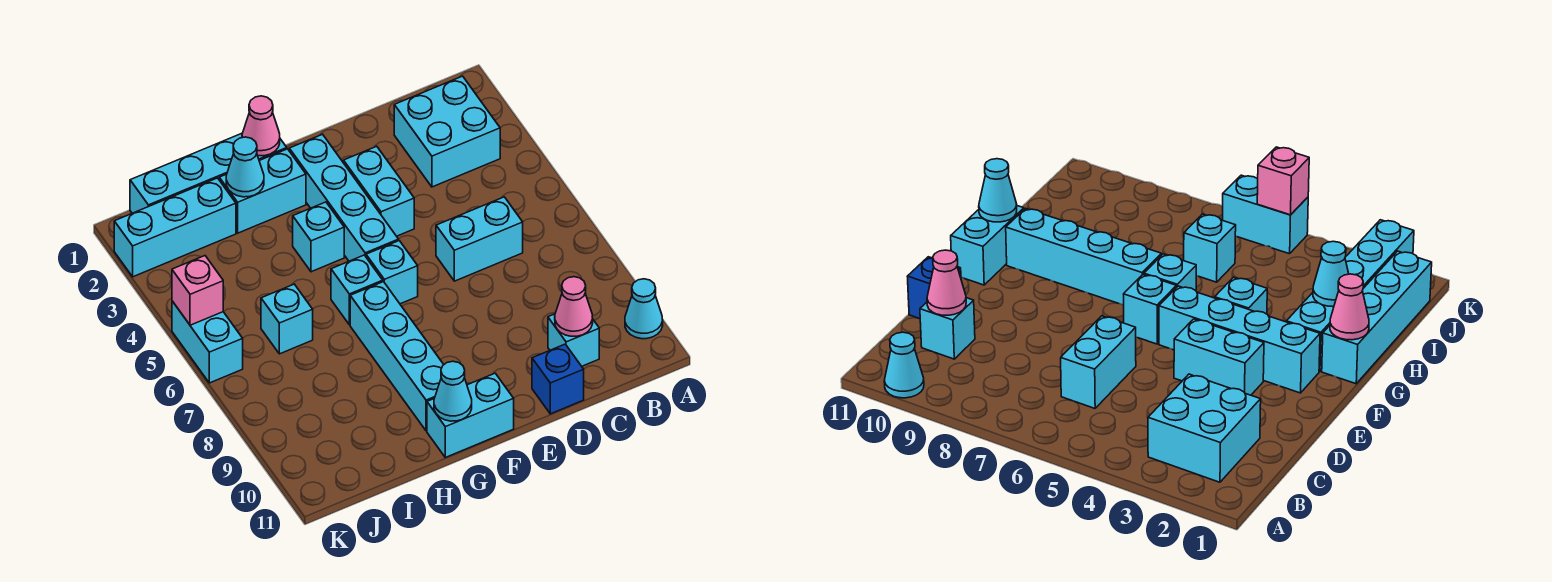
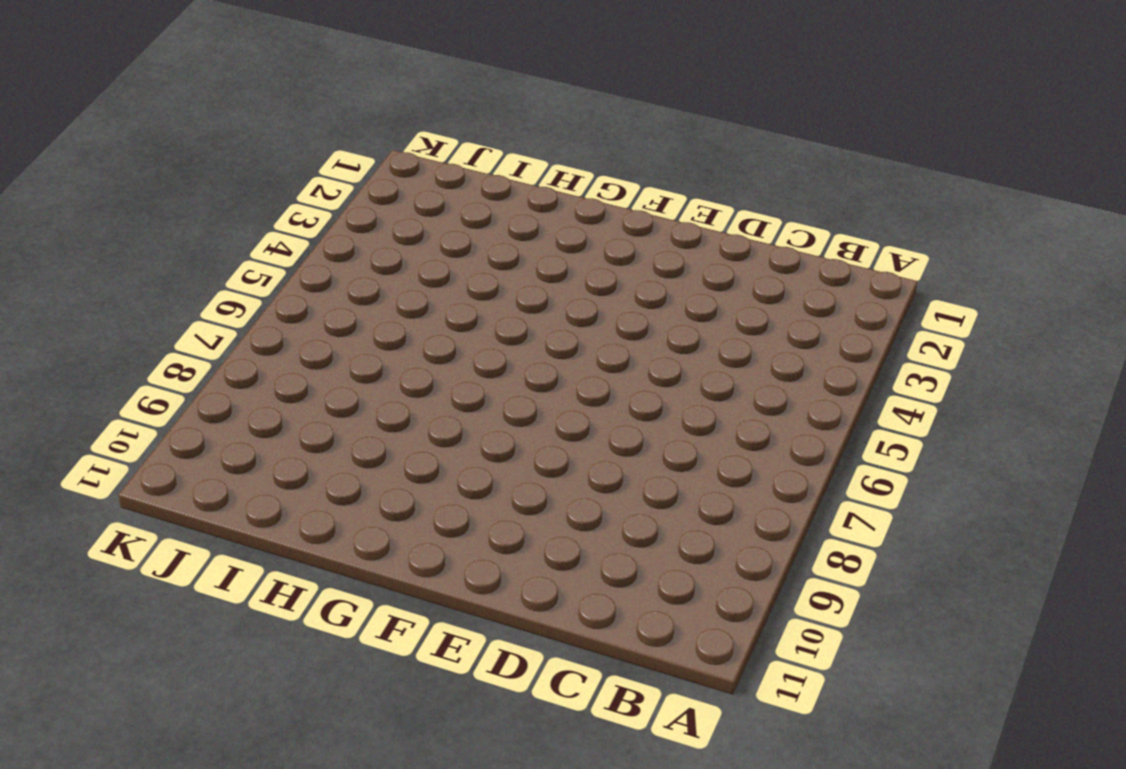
none -> cyan cone A10 level 1
none -> cyan brick B2:C3 level 1
none -> cyan brick C6:D6 level 1

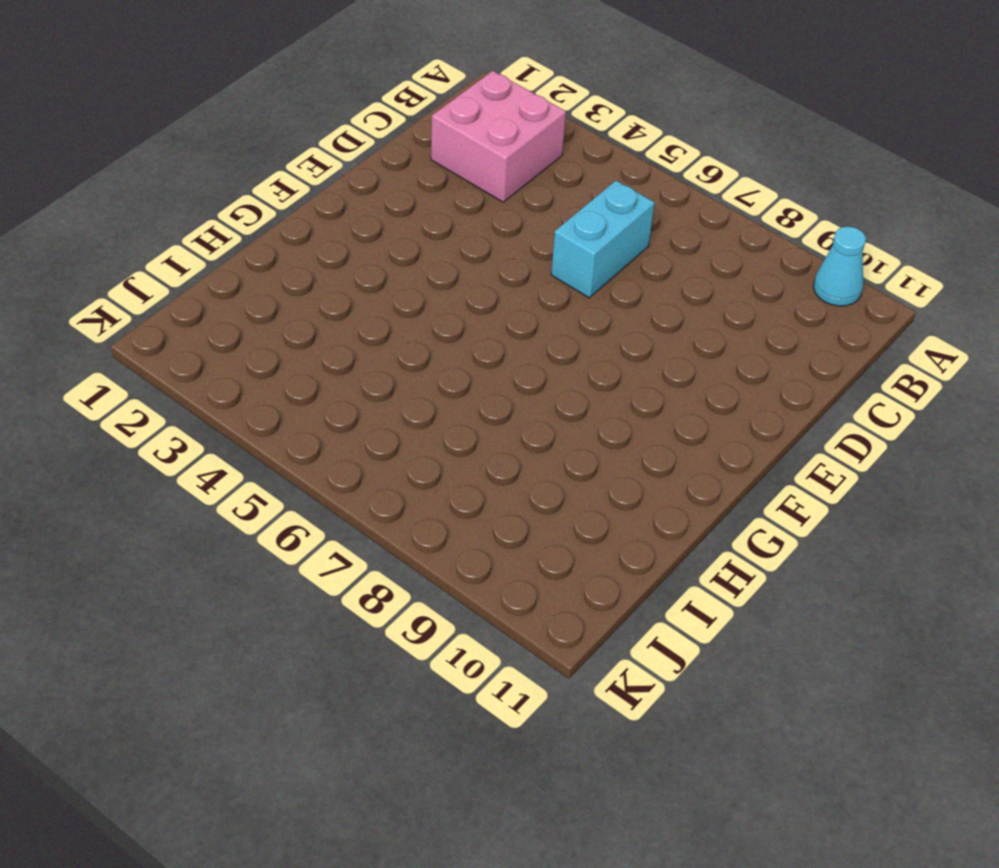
pink brick B2:C3 level 1 -> cyan brick B2:C3 level 1
none -> cyan brick C10 level 1
none -> blue brick D11 level 1
none -> cyan brick E3:E4 level 1

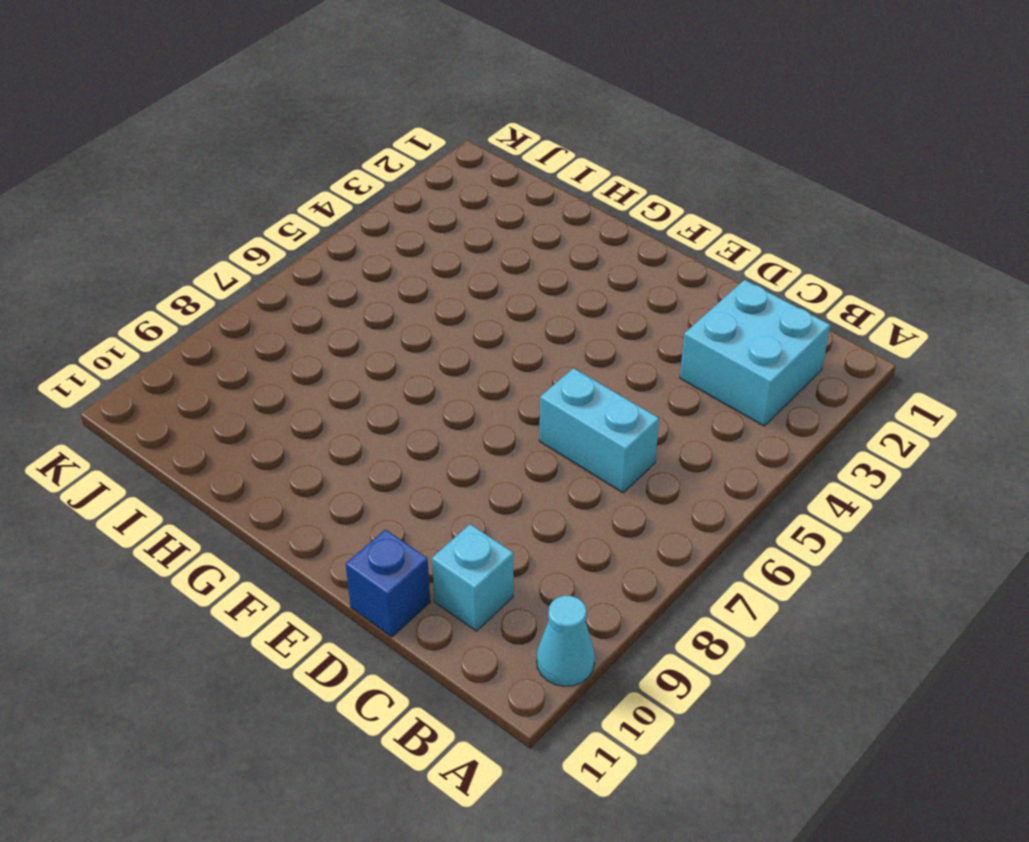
none -> cyan brick E3:E4 level 1
none -> cyan brick F2:F5 level 1
none -> cyan brick F6 level 1

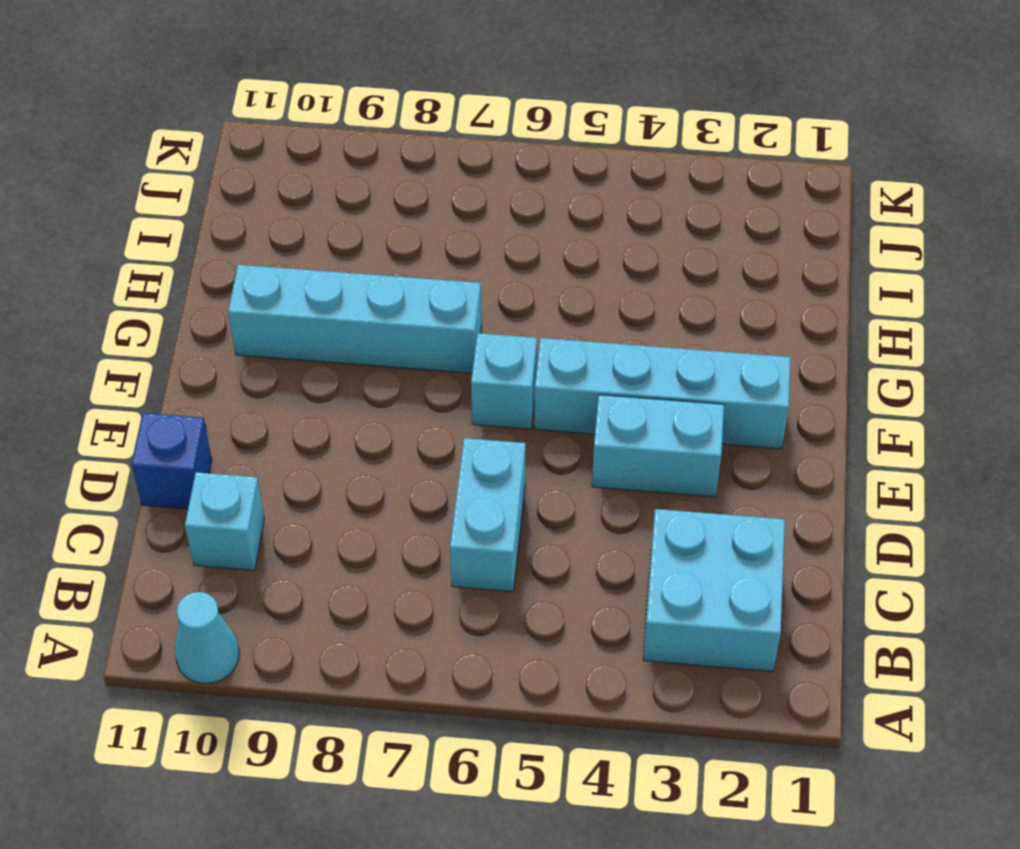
none -> cyan brick F11:G11 level 1
none -> cyan brick G1:J1 level 1
none -> cyan brick G2:H2 level 1

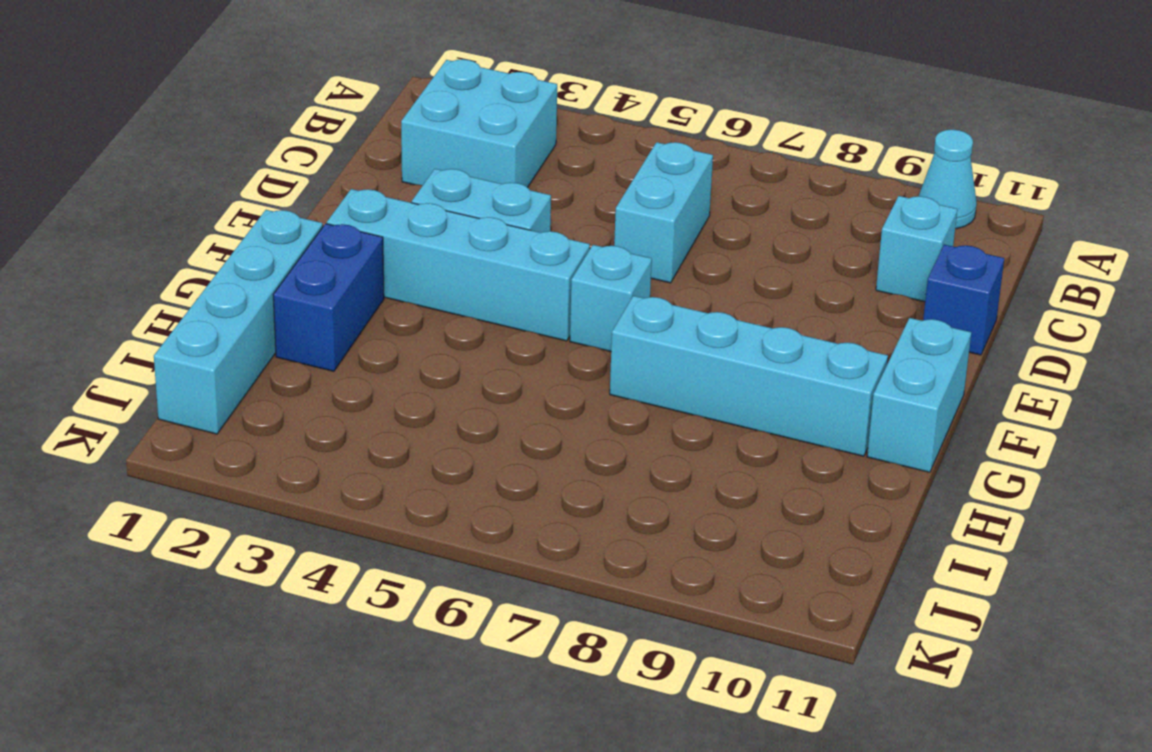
blue brick G2:H2 level 1 -> cyan brick G2:H2 level 1
none -> cyan brick G4 level 1
none -> cyan brick G6 level 1
none -> cyan brick I2:K2 level 1

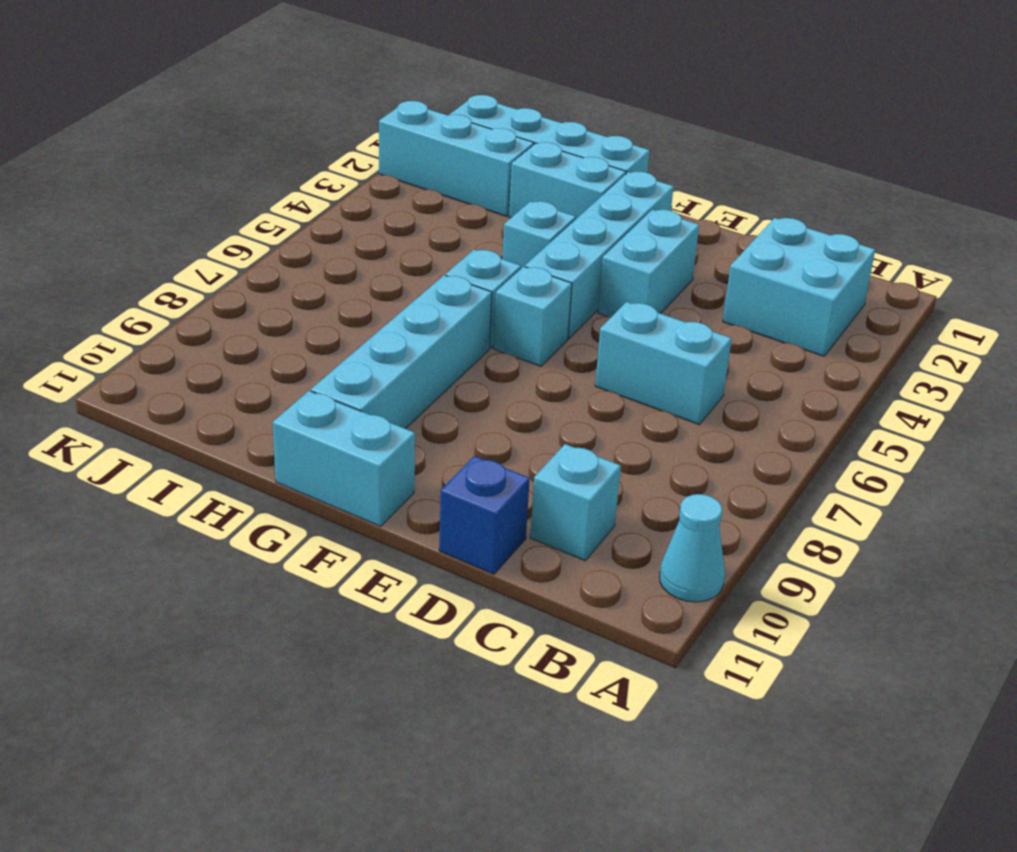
none -> cyan brick I6 level 1
none -> cyan brick K5:K6 level 1
none -> pink cone C10 level 2

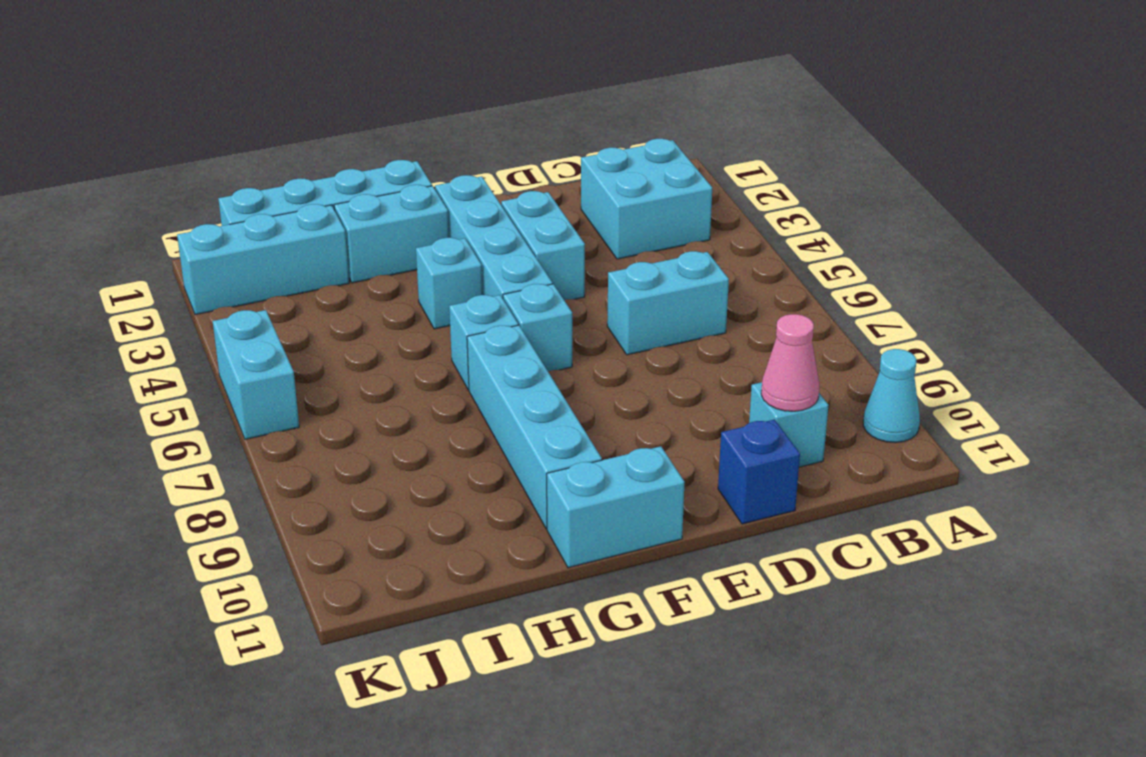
none -> cyan brick I6 level 1
none -> pink cone G1 level 2
none -> cyan cone G11 level 2

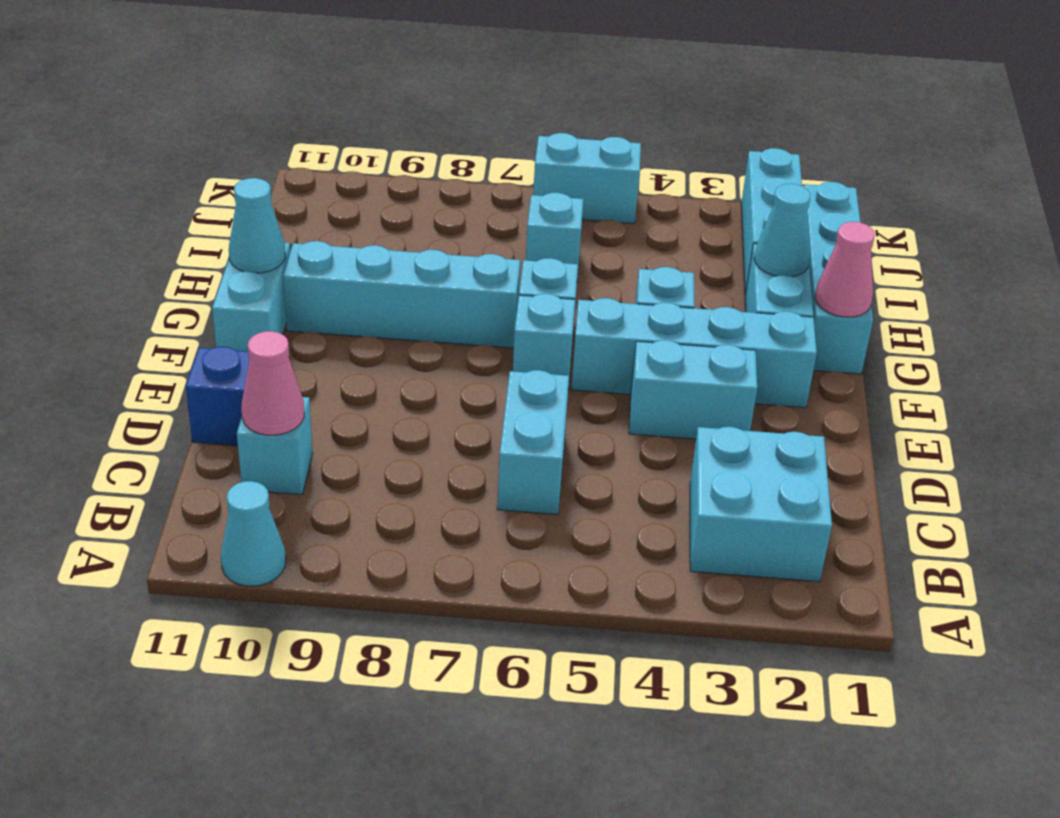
none -> pink brick K5 level 2

